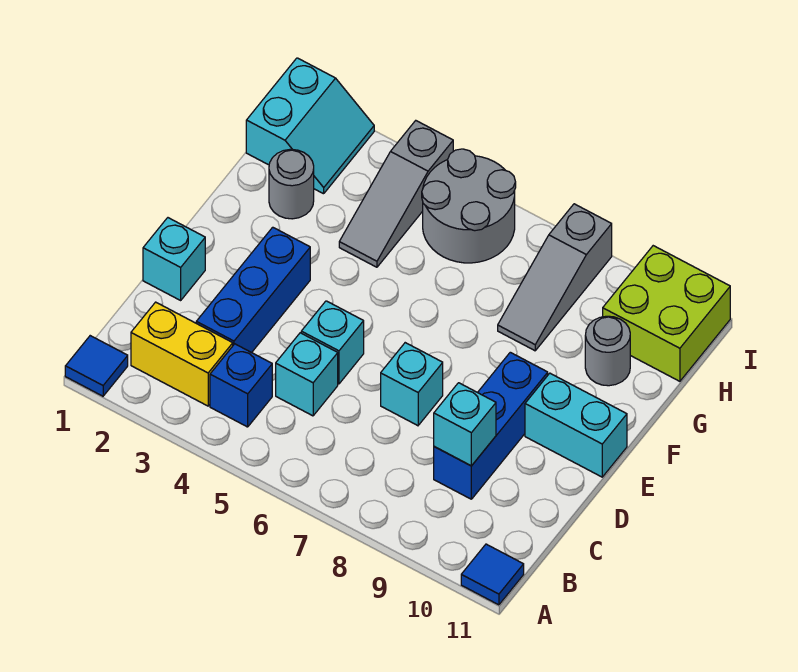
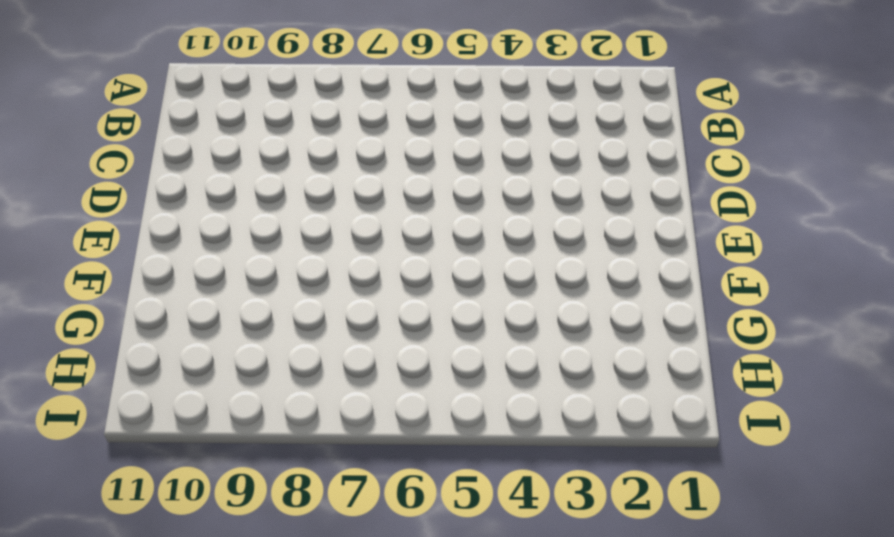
none -> blue tile A1 level 1
none -> blue tile A11 level 1
none -> yellow brick B2:B3 level 1

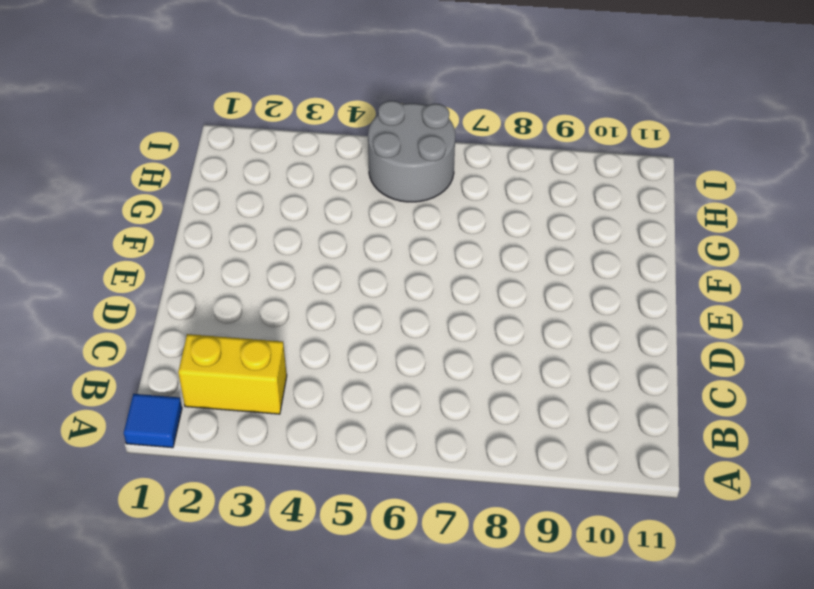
none -> blue tile A11 level 1
none -> blue brick B4 level 1
none -> blue brick C3:E3 level 1

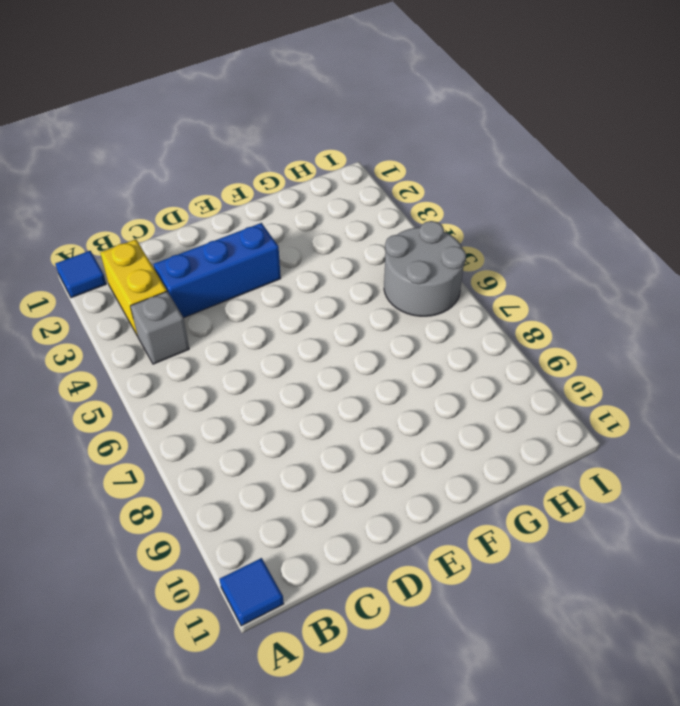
grey brick B4 level 1 -> blue brick B4 level 1
none -> cyan brick C5 level 1
none -> blue brick C9:E9 level 1
none -> cyan brick D1 level 1

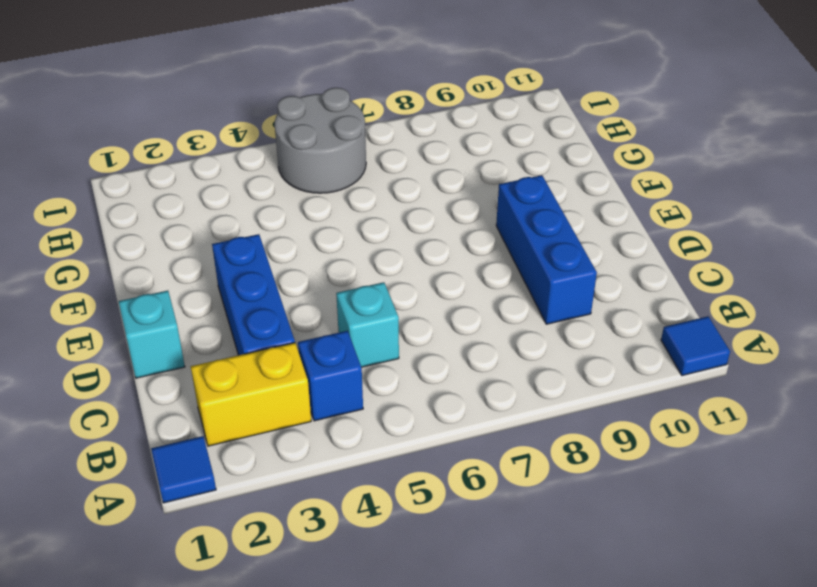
none -> cyan brick D5 level 1
none -> cyan brick D7 level 1
none -> cyan brick E10:E11 level 1

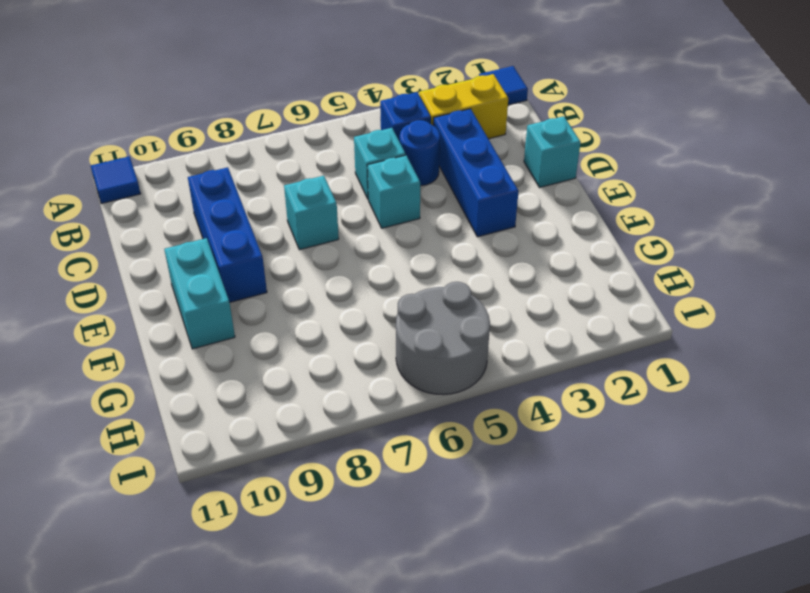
blue round brick C4 level 1 -> none
cyan brick E10:F10 level 1 -> cyan brick E10:E11 level 1
none -> grey round brick G2 level 1
none -> grey slope G4:I4 level 1 top I
none -> grey slope G8:I8 level 1 top I

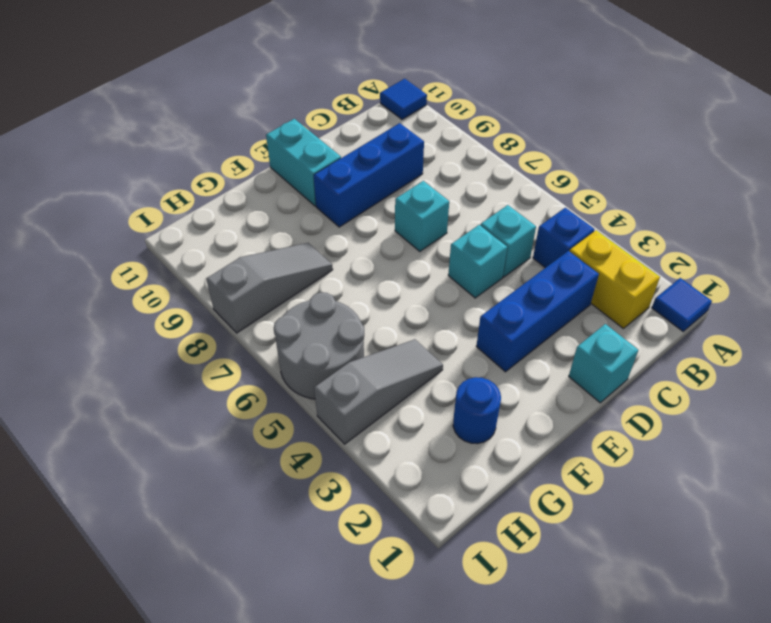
blue round brick G2 level 1 -> grey round brick G2 level 1
none -> grey round brick G10 level 1
none -> cyan slope H1:I2 level 1 top 1
none -> lime brick H10:I11 level 1

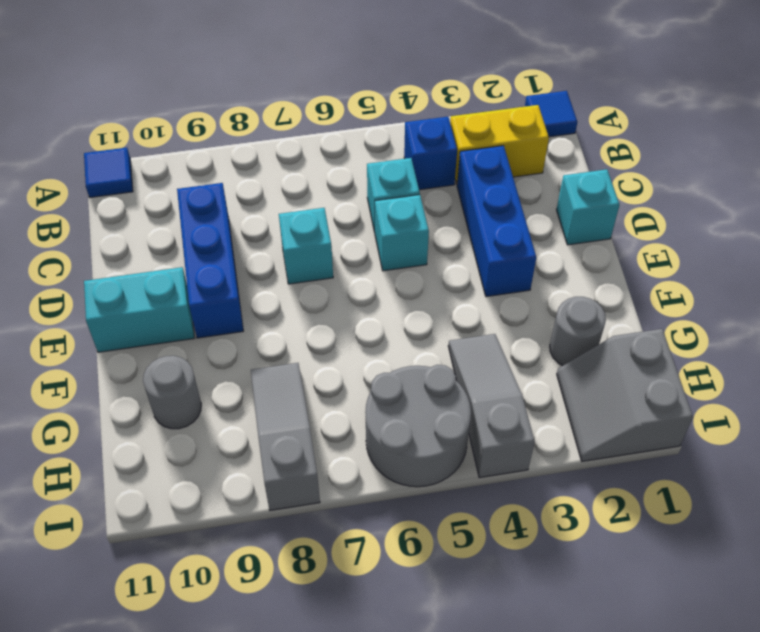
grey slope H1:I2 level 1 top 1 -> cyan slope H1:I2 level 1 top 1
none -> lime brick H10:I11 level 1
none -> cyan brick C9 level 2

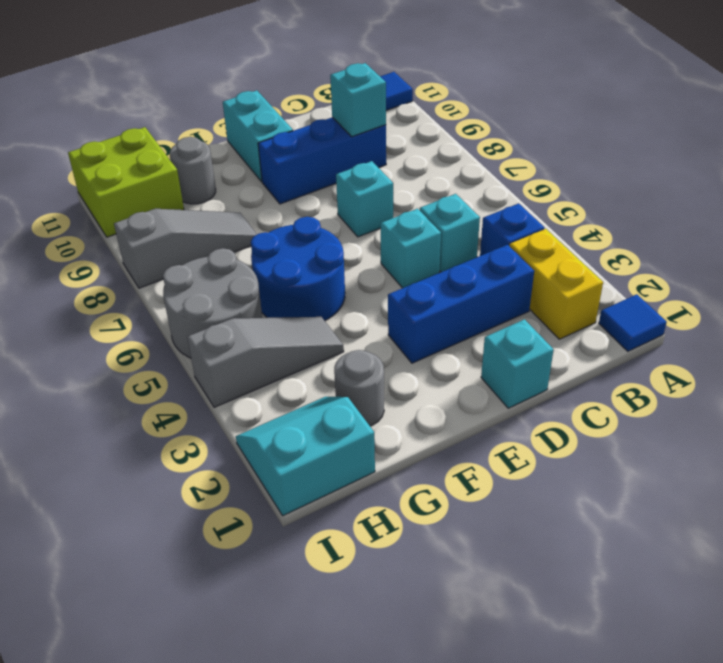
blue round brick F5:G6 level 1 -> none

